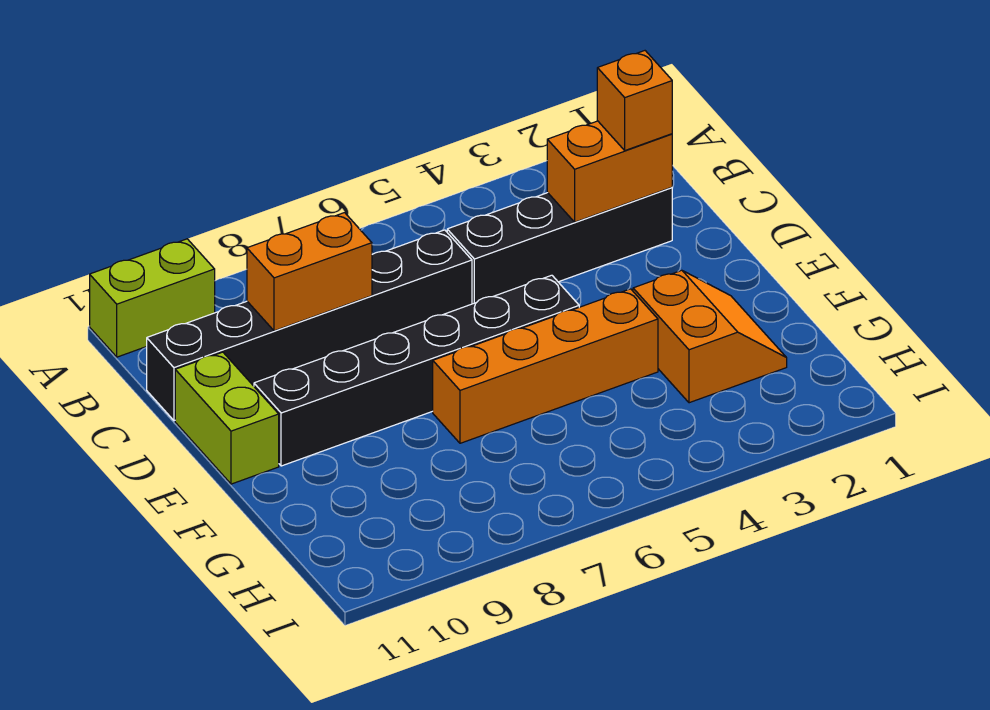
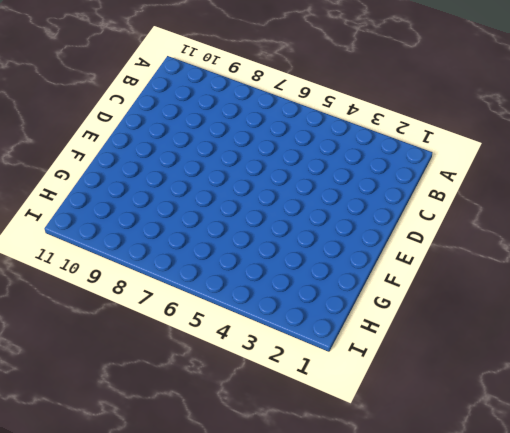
none -> lime brick A10:A11 level 1
none -> black brick C2:C5 level 1

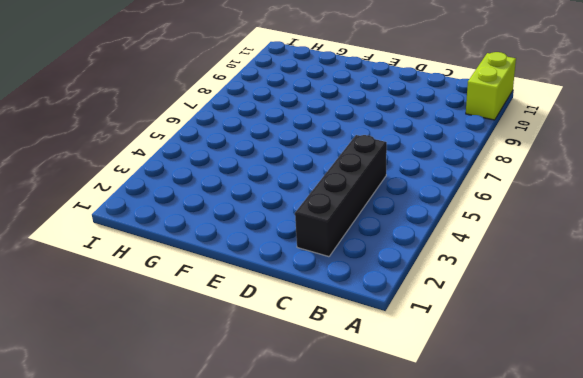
none -> black brick C6:C11 level 1
none -> lime brick D11:E11 level 1

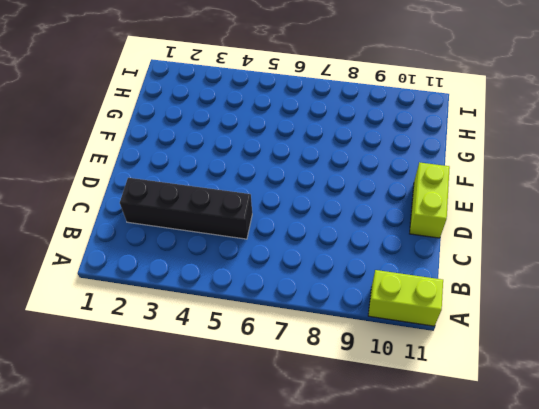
none -> black brick C6:C11 level 1
none -> black brick E5:E10 level 1

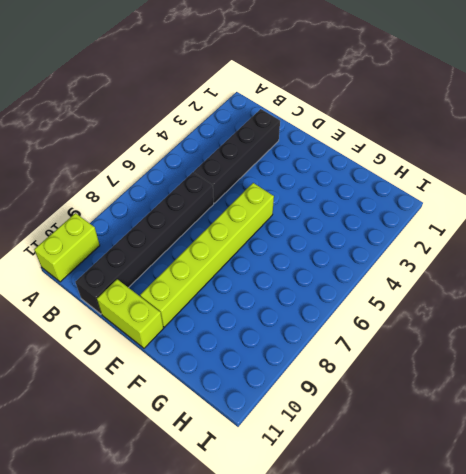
lime brick E5:E10 level 1 -> black brick E5:E10 level 1
none -> orange slope F2:G3 level 1 top 3
none -> orange brick F4:F7 level 1

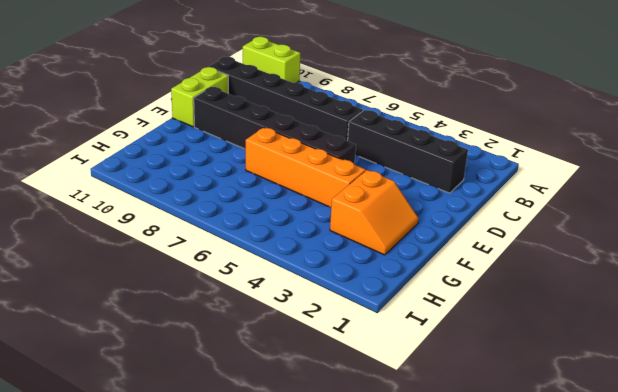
none -> orange brick C2:C3 level 2
none -> orange brick C8:C9 level 2

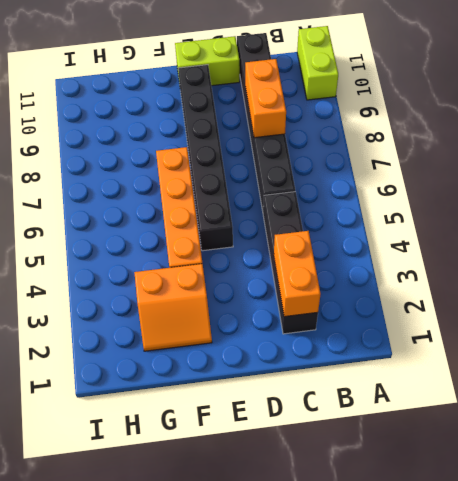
none -> orange brick C2 level 3

